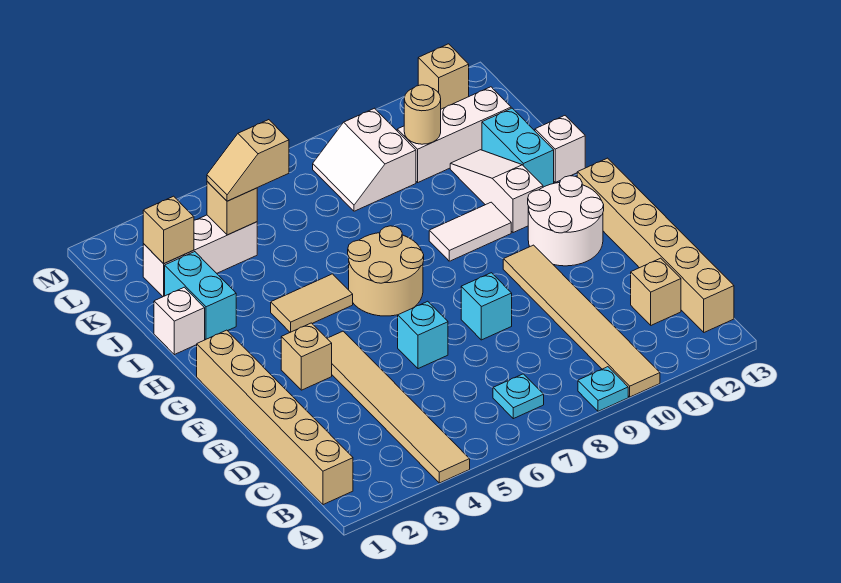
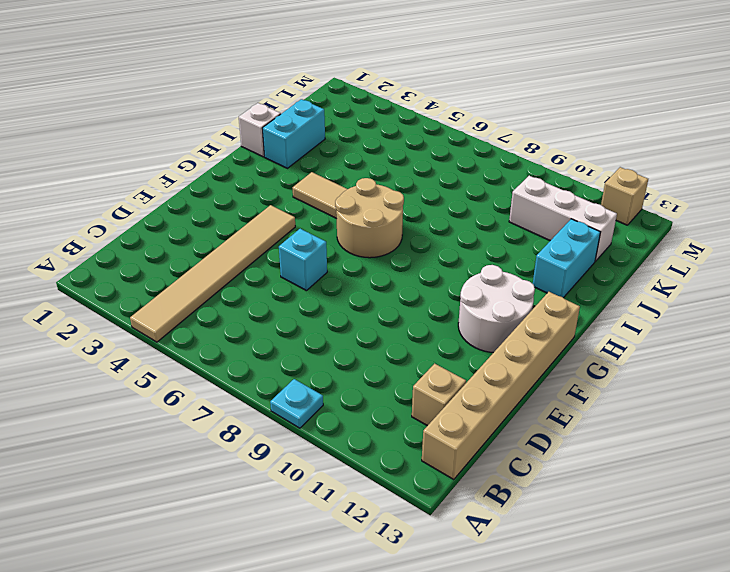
none -> tan tile A10:F10 level 1
none -> tan brick B1:G1 level 1
none -> cyan plate B7 level 1

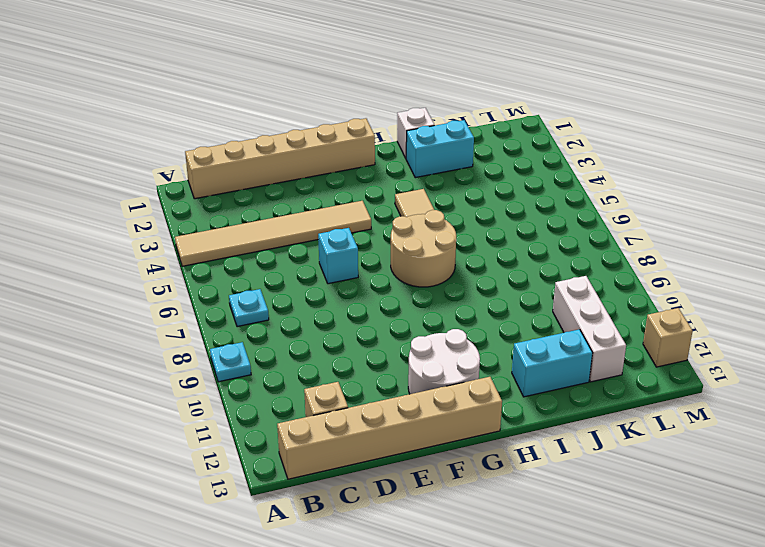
none -> tan tile A10:F10 level 1
none -> cyan brick E8 level 1
none -> tan brick F3 level 1

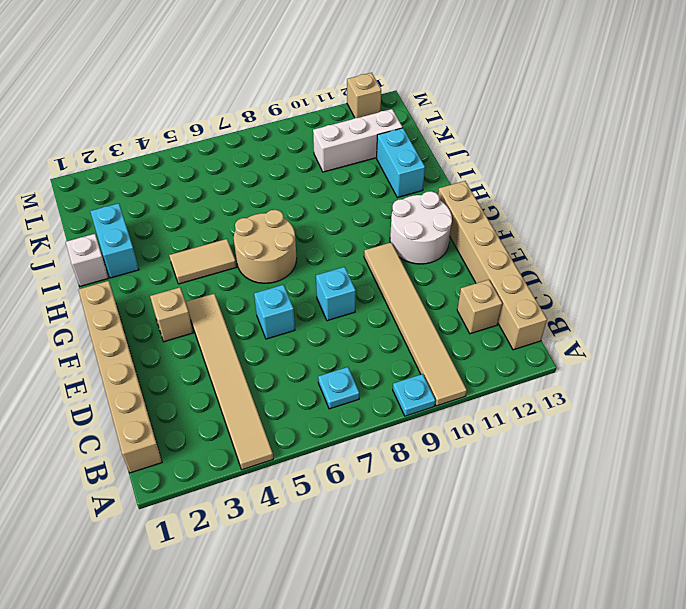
none -> white tile H9:H10 level 1
none -> white slope H11:J11 level 1 top H
none -> white brick I13 level 1

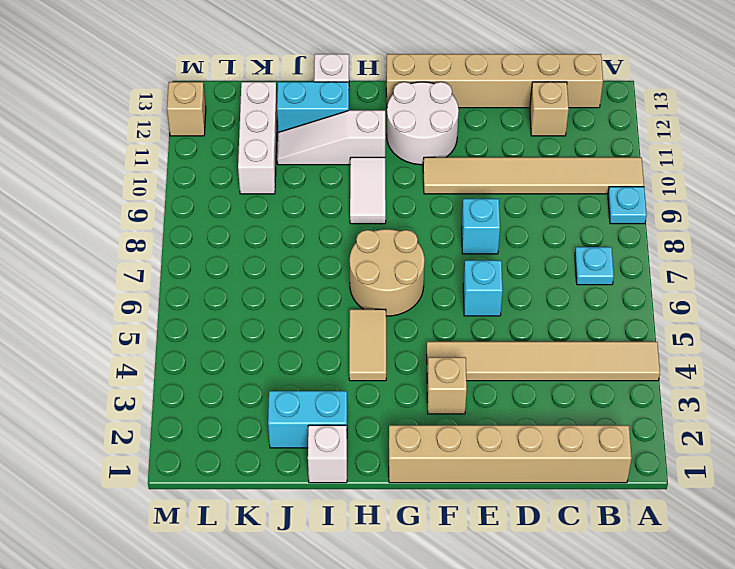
none -> white brick K2:K4 level 1
none -> white slope K8:L9 level 1 top 9
none -> tan brick K2 level 2

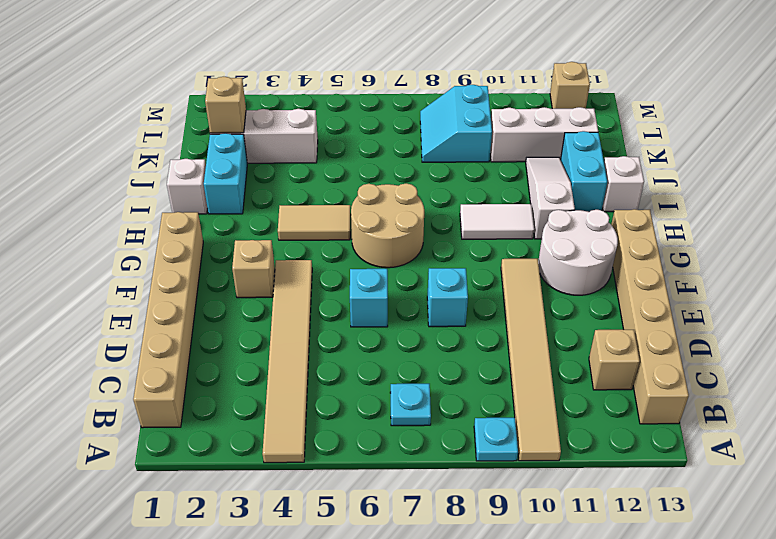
cyan slope K8:L9 level 1 top 9 -> white slope K8:L9 level 1 top 9
none -> tan brick K4 level 2
none -> tan round brick K10 level 2
none -> tan slope K4:K5 level 3 top 5

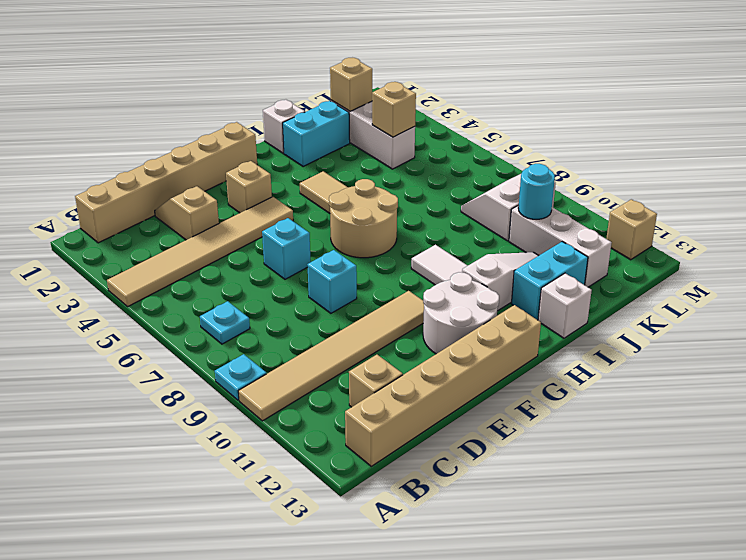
tan slope D2:D3 level 1 top 3 -> tan slope K4:K5 level 3 top 5
cyan round brick K10 level 2 -> tan round brick K10 level 2

